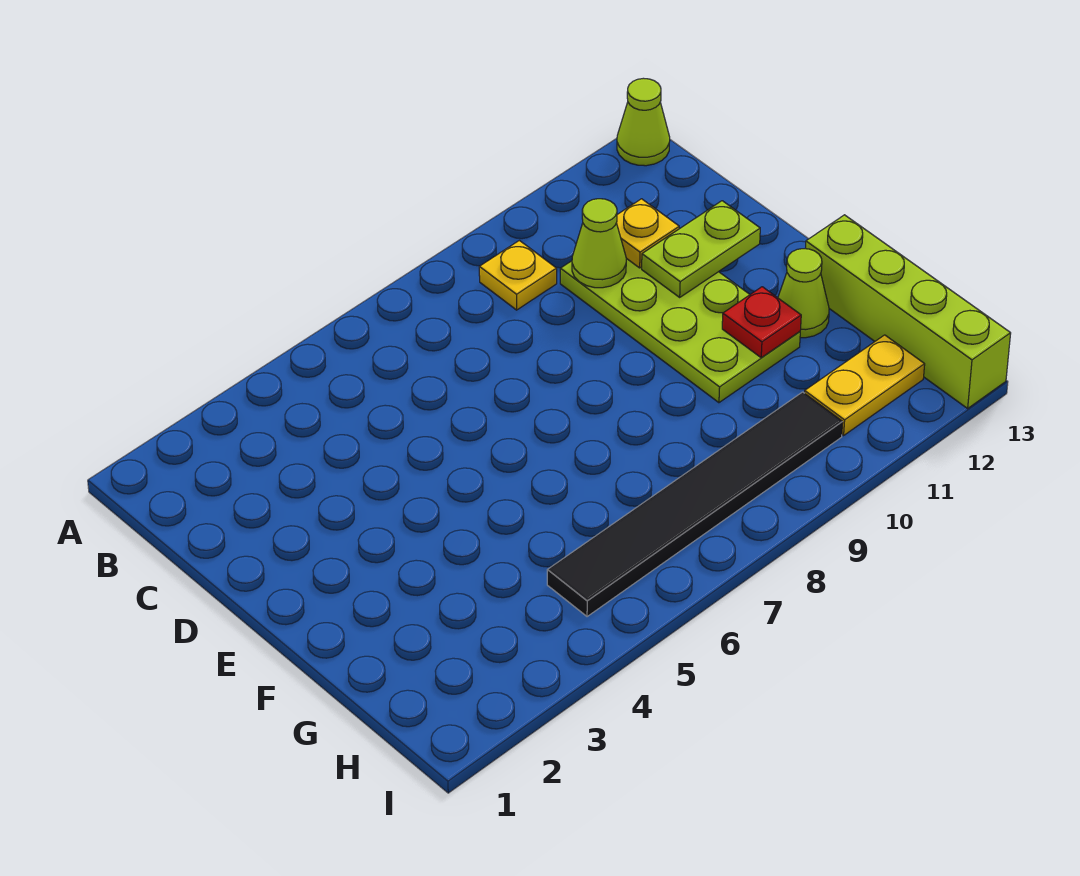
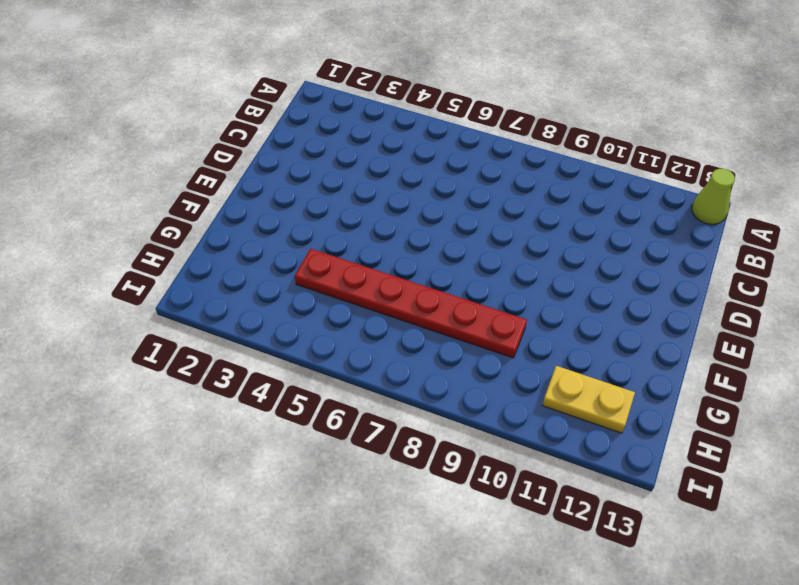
red plate G4:G9 level 1 -> none
none -> yellow plate B9 level 1
none -> lime plate C10:F11 level 1

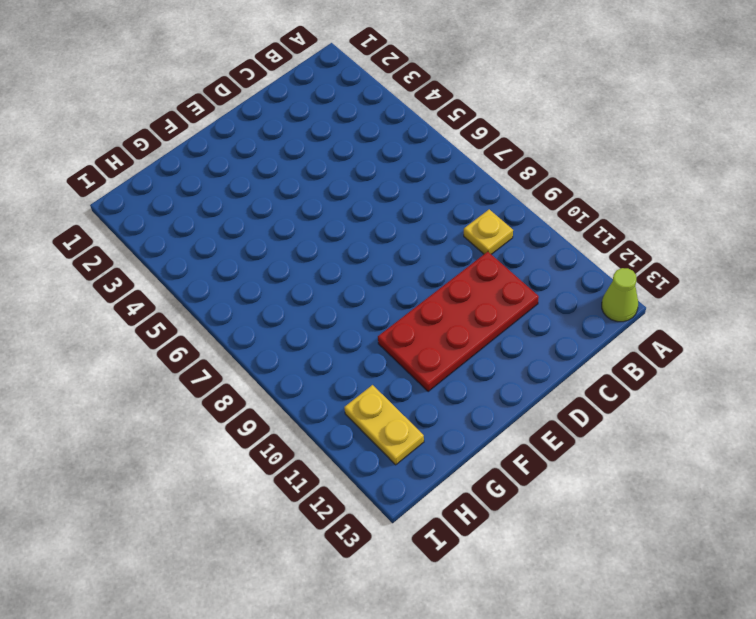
red plate C10:F11 level 1 -> lime plate C10:F11 level 1
none -> lime cone F12 level 1
none -> lime brick F13:I13 level 1

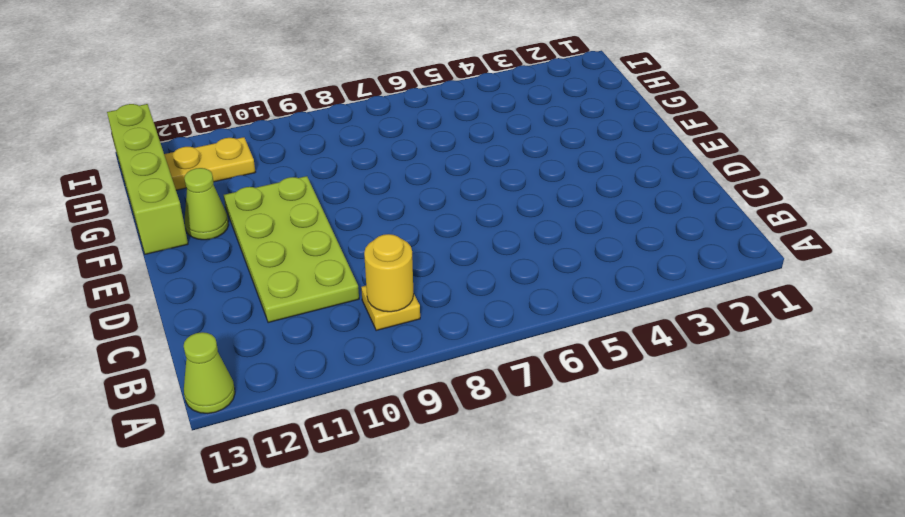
yellow round brick B9 level 2 -> none
none -> black tile H5:H10 level 1
none -> lime cone C10 level 2

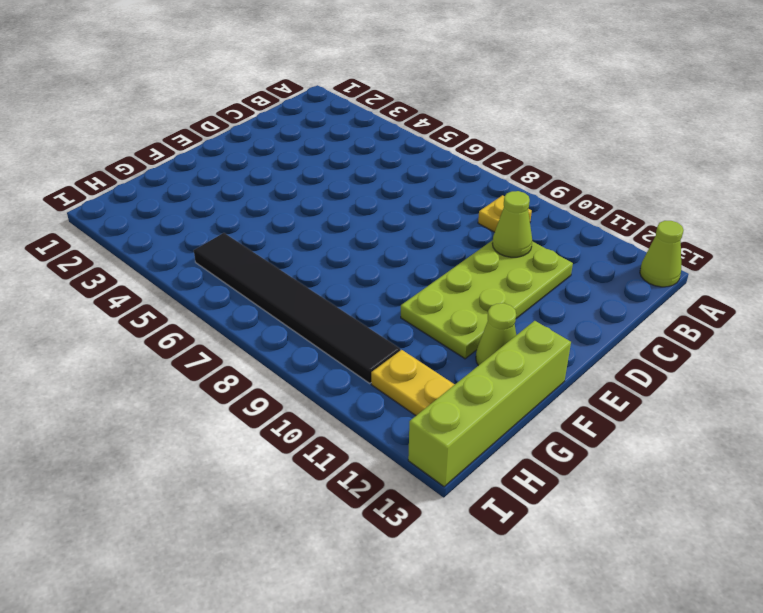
none -> yellow plate C11 level 2
none -> lime plate D11:D12 level 2

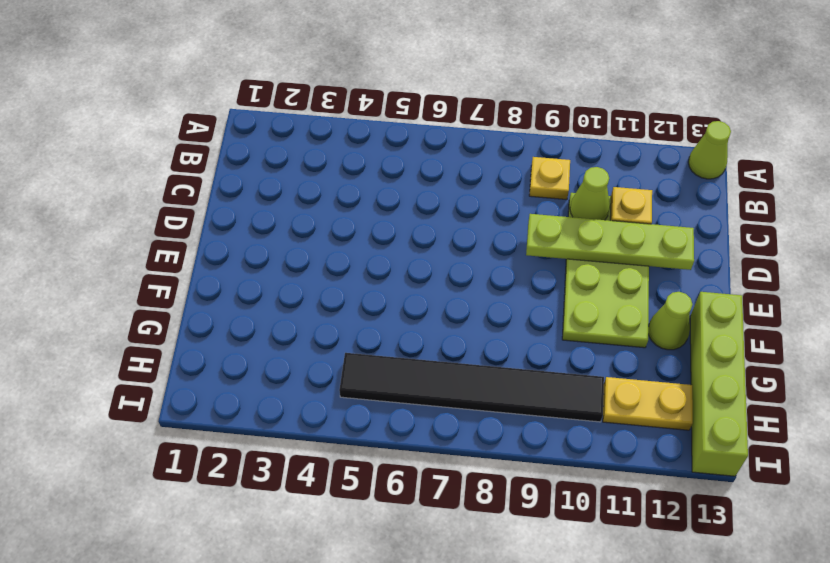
lime plate D9:D12 level 2 -> lime plate D11:D12 level 2
none -> red plate F11 level 2

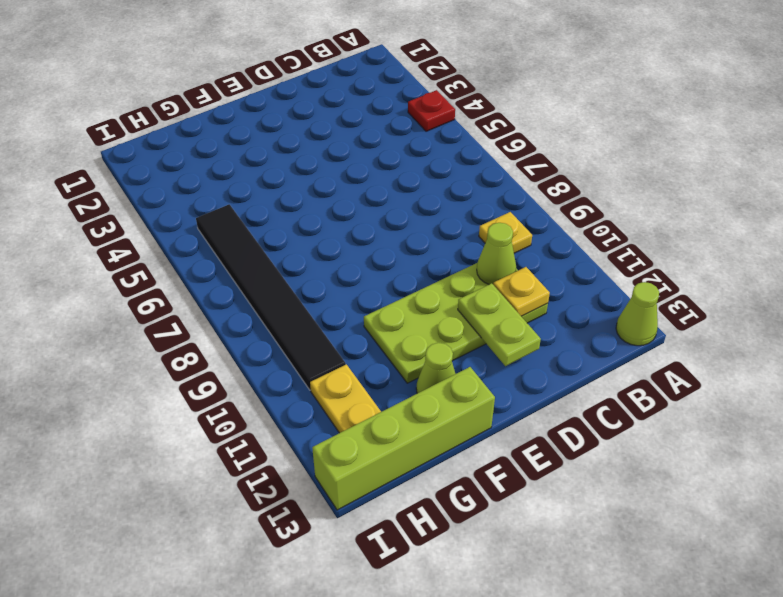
red plate A4 level 1 -> red plate F11 level 2

